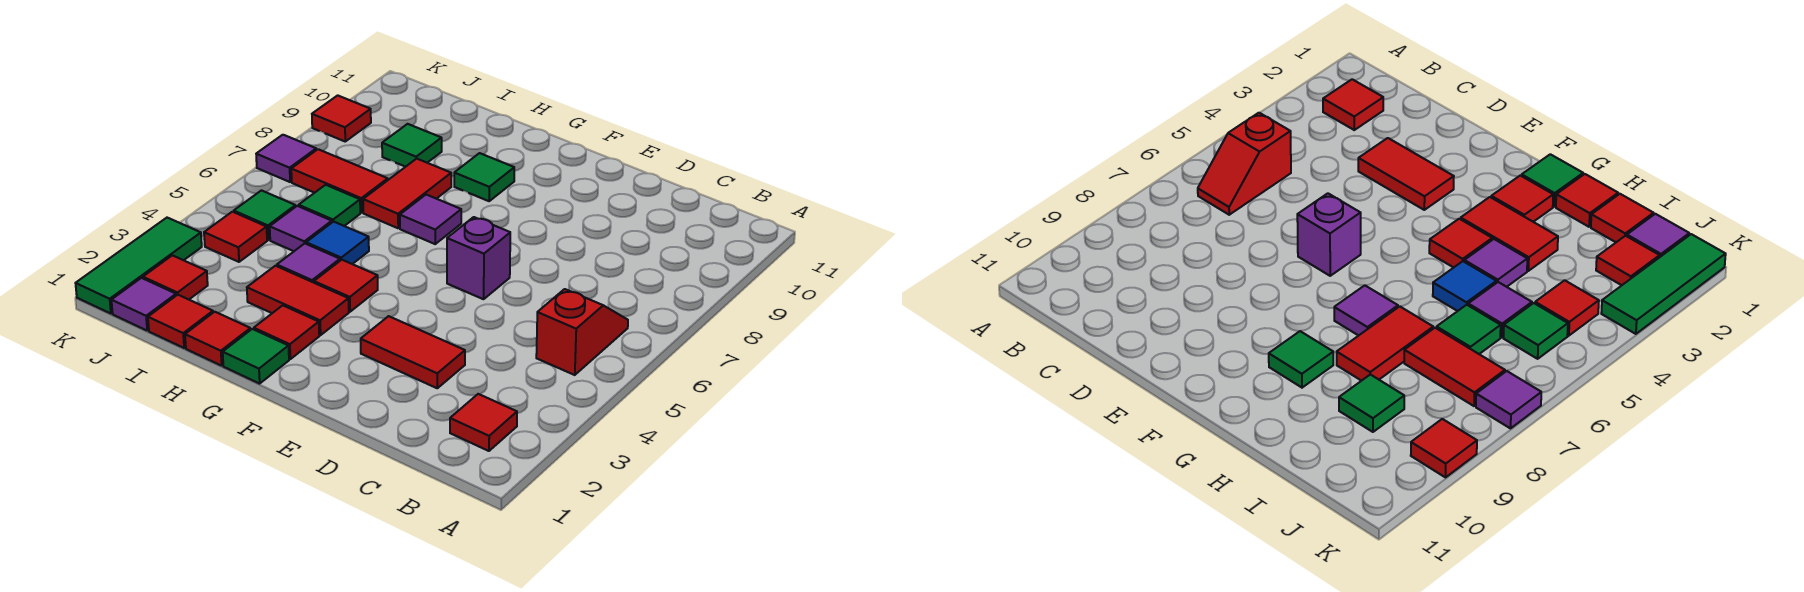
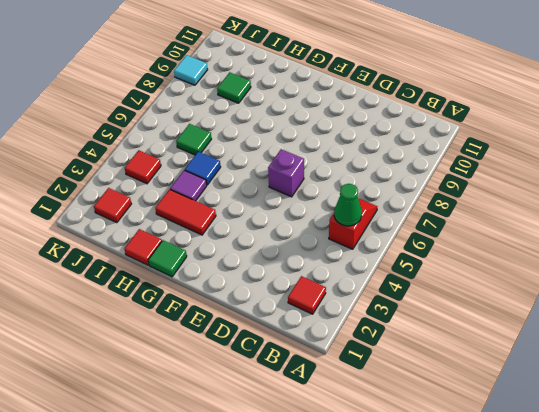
green cone B5 level 2 -> none
cyan tile K9 level 1 -> red tile K9 level 1
none -> red tile D3:E3 level 1
none -> red tile G2 level 1
none -> red tile G4 level 1

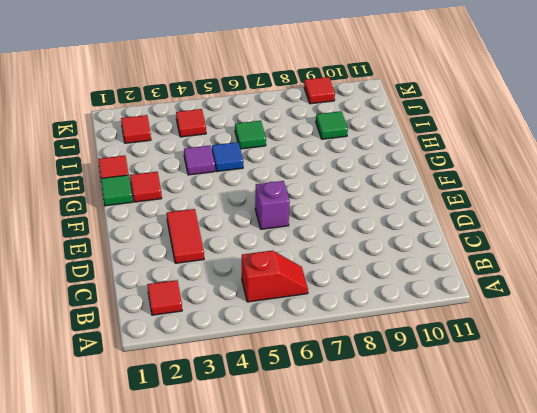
none -> red tile G3:H3 level 1
none -> red tile G4 level 1
none -> purple tile G7 level 1

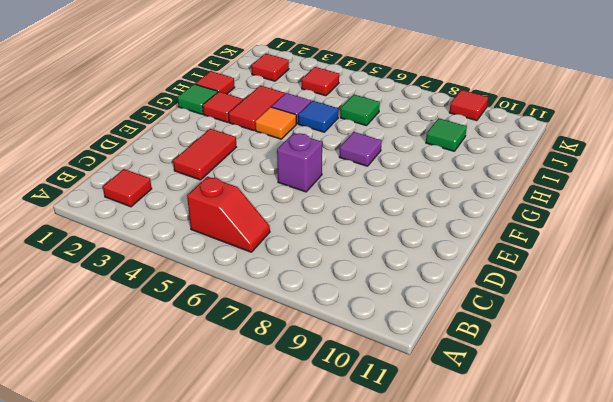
orange tile G4 level 1 -> red tile G4 level 1
none -> green tile G9 level 1
none -> red tile H7:H8 level 1
none -> red tile I1 level 1

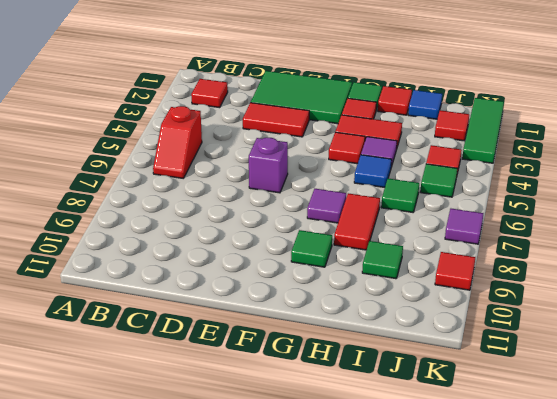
green tile D1:F2 level 1 -> none
blue tile I1 level 1 -> red tile I1 level 1
none -> purple tile I5 level 1
none -> red tile I7:J7 level 1
none -> purple tile J1 level 1

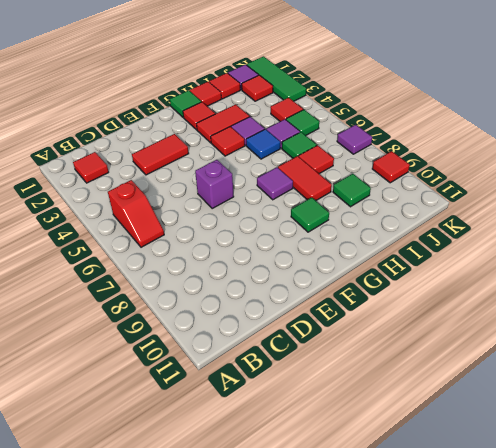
red tile I7 level 1 -> red tile I7:J7 level 1

